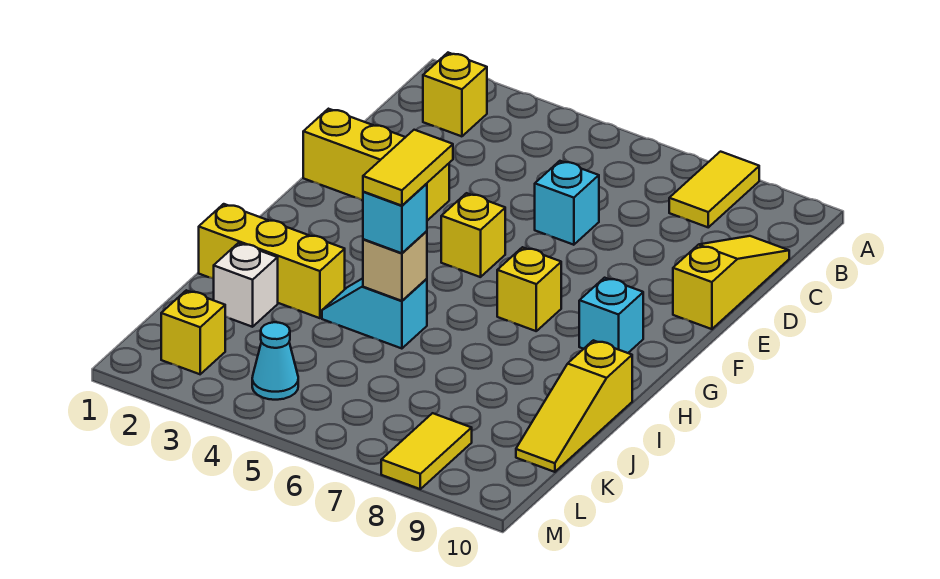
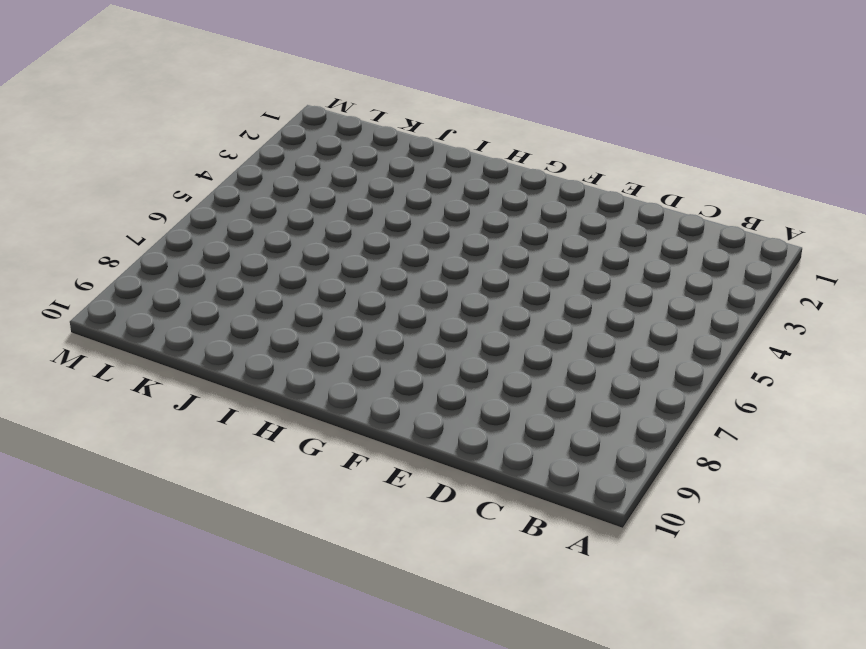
none -> yellow tile A8:B8 level 1
none -> yellow brick B2 level 1
none -> yellow slope C10:E10 level 1 top E

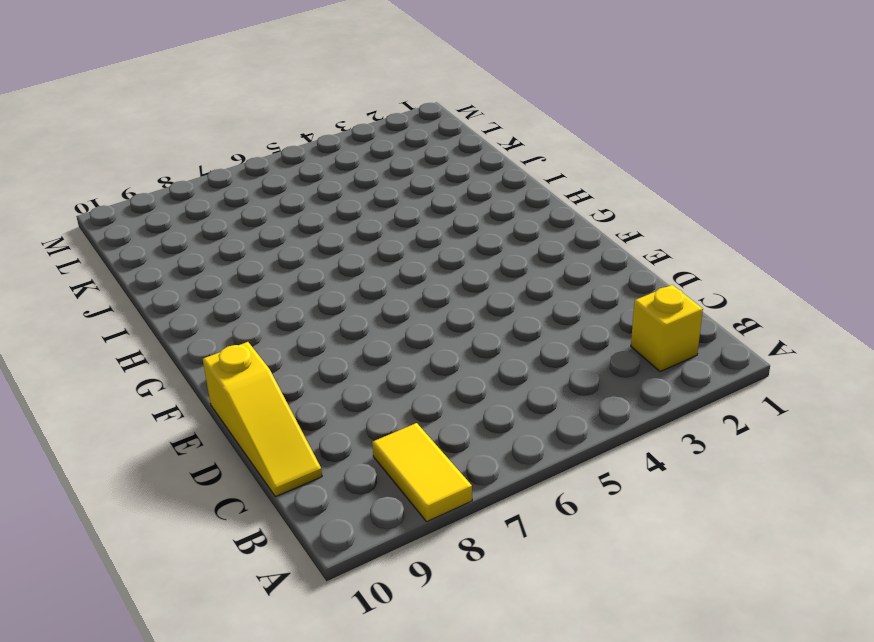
none -> cyan brick D6 level 1
none -> yellow brick E1:E3 level 1
none -> yellow brick F5 level 1

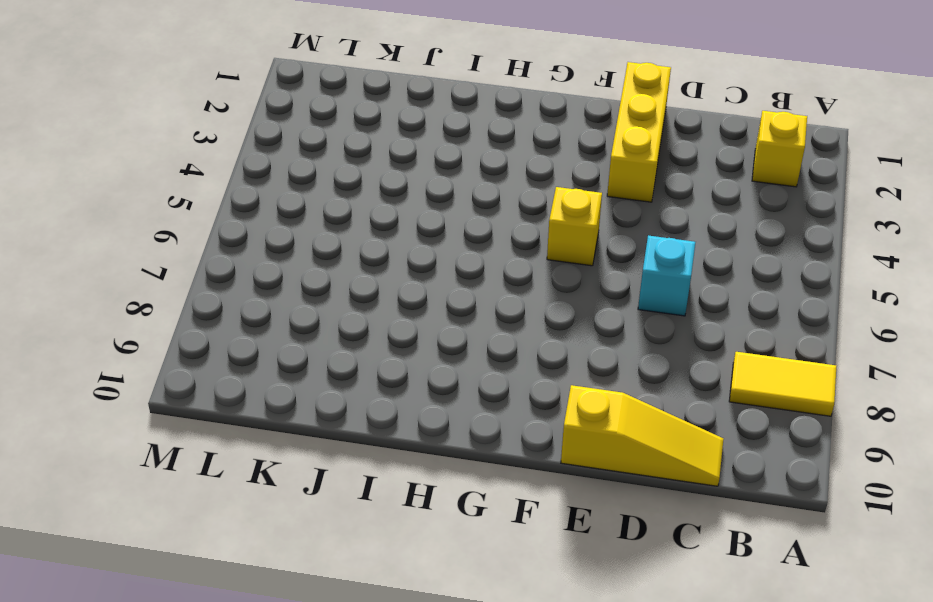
none -> yellow brick G7 level 1
none -> cyan brick G9 level 1
none -> yellow brick I1:I3 level 1

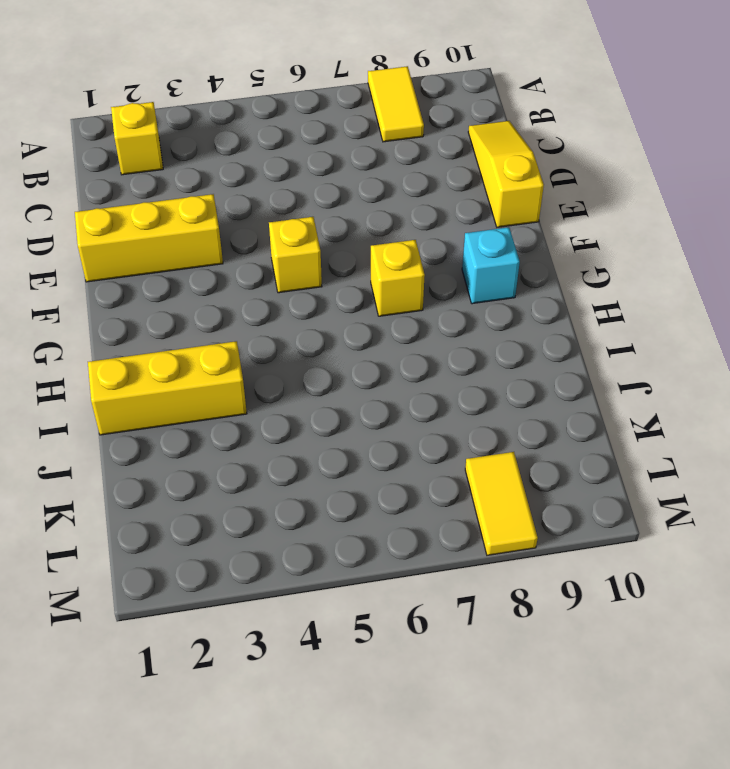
none -> cyan brick D6 level 1
none -> cyan slope I4:I5 level 1 top 5
none -> yellow slope I10:K10 level 1 top I

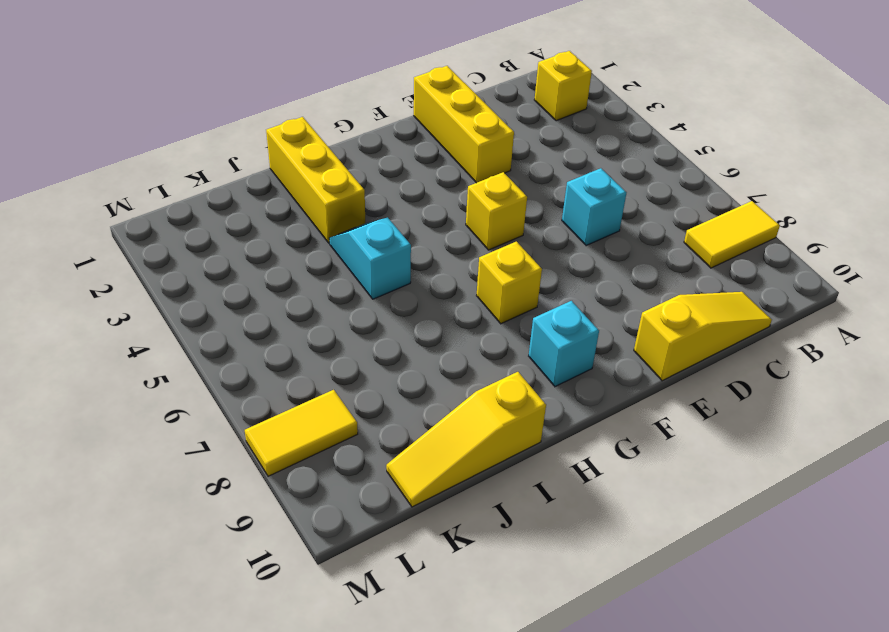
none -> white brick J2 level 1
none -> yellow brick L2 level 1
none -> cyan cone L4 level 1

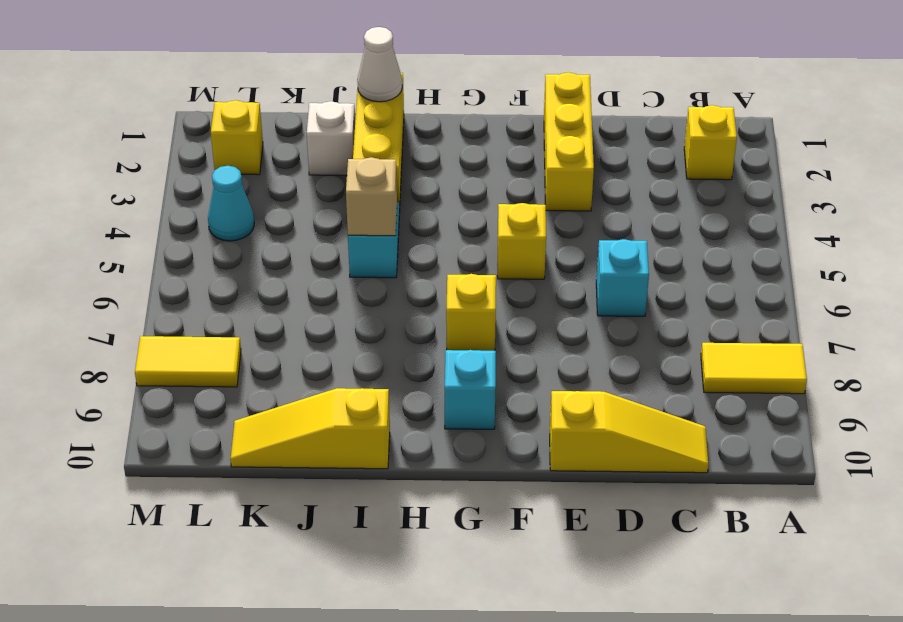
white cone I1 level 2 -> none
none -> cyan brick I5 level 3
none -> yellow tile H5:I5 level 4

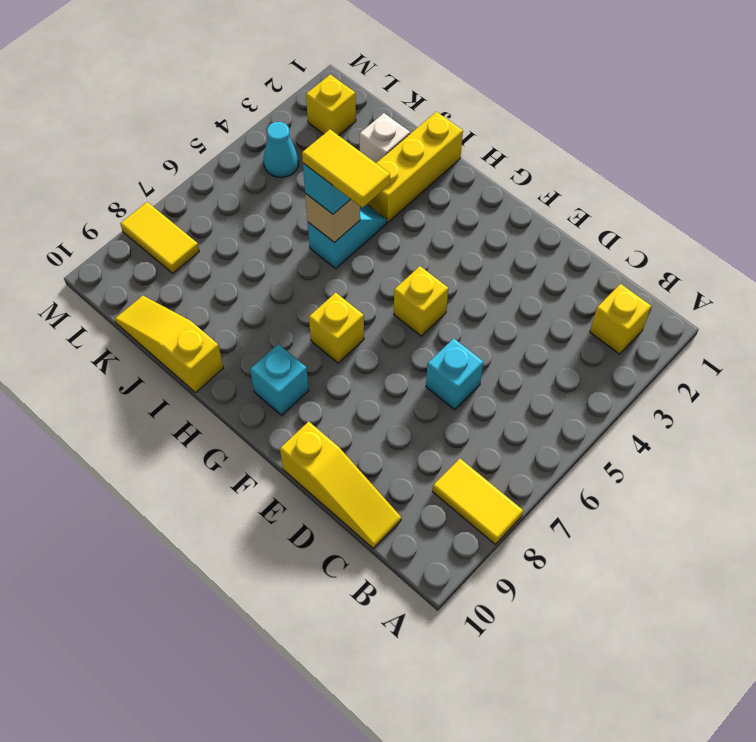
none -> yellow brick E1:E3 level 1

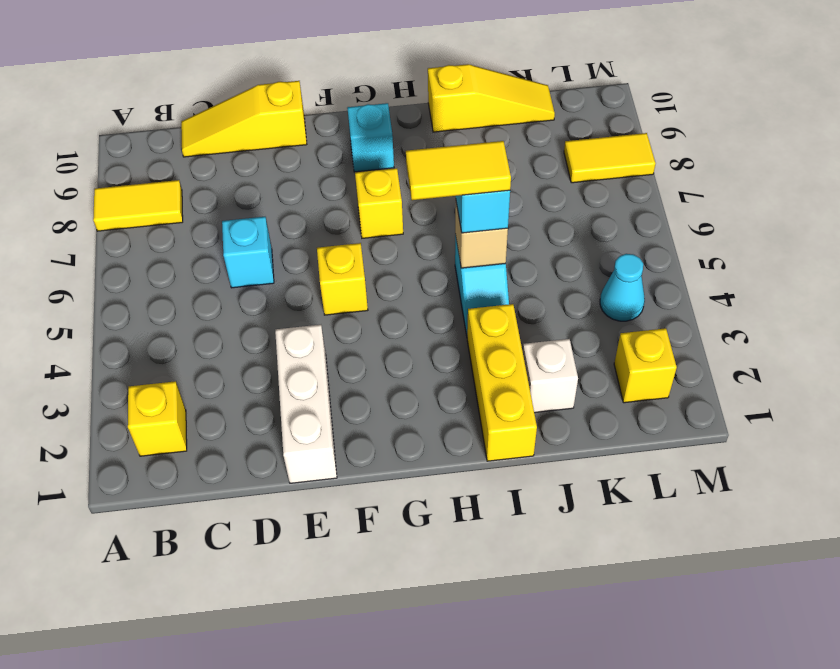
white brick E1:E3 level 1 -> yellow brick E1:E3 level 1

